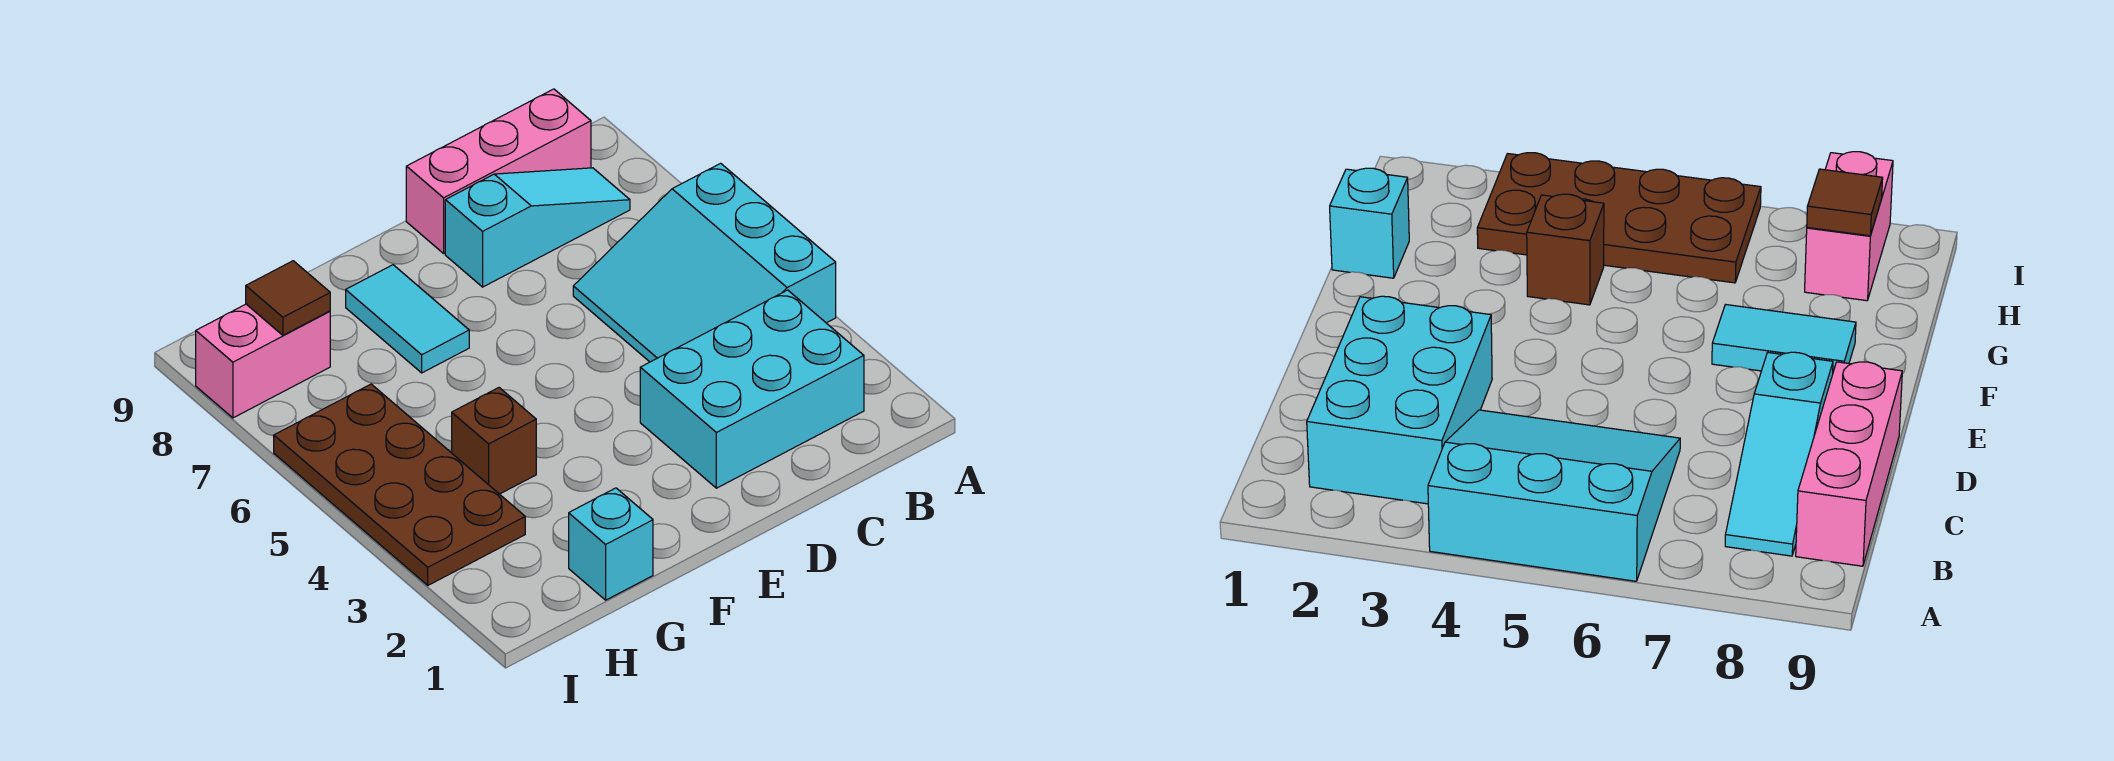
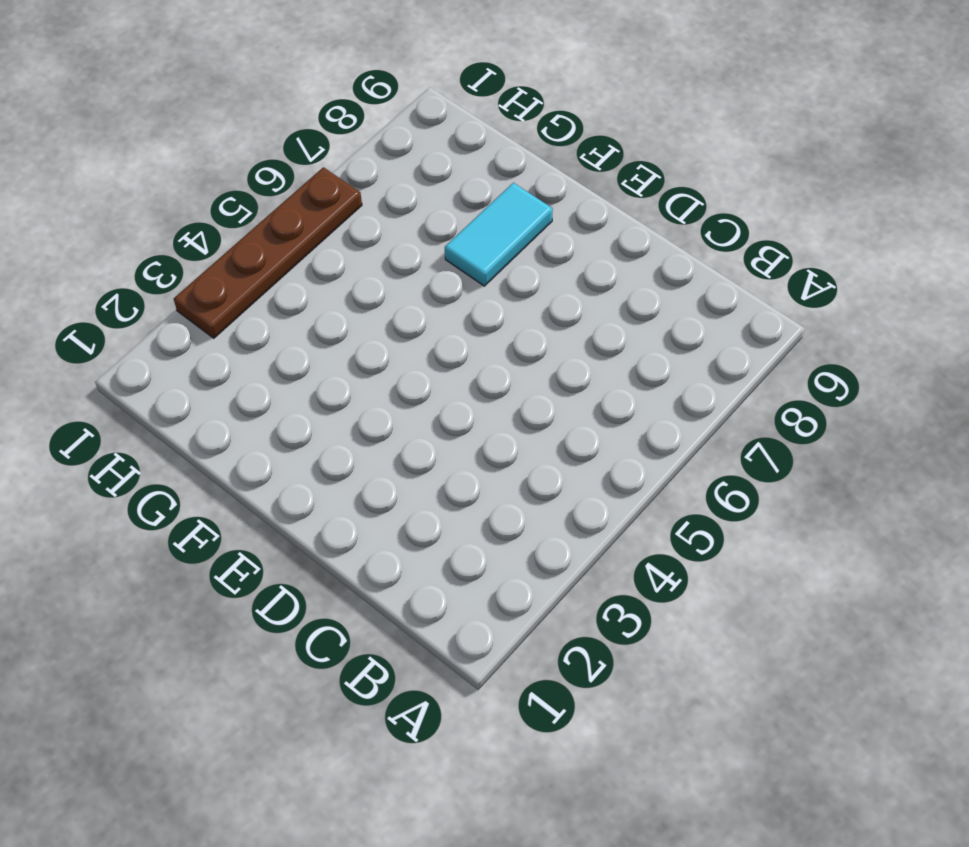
brown plate I3:I6 level 1 -> brown plate H3:I6 level 1
none -> cyan slope A4:C6 level 1 top A
none -> cyan brick B2:D3 level 1

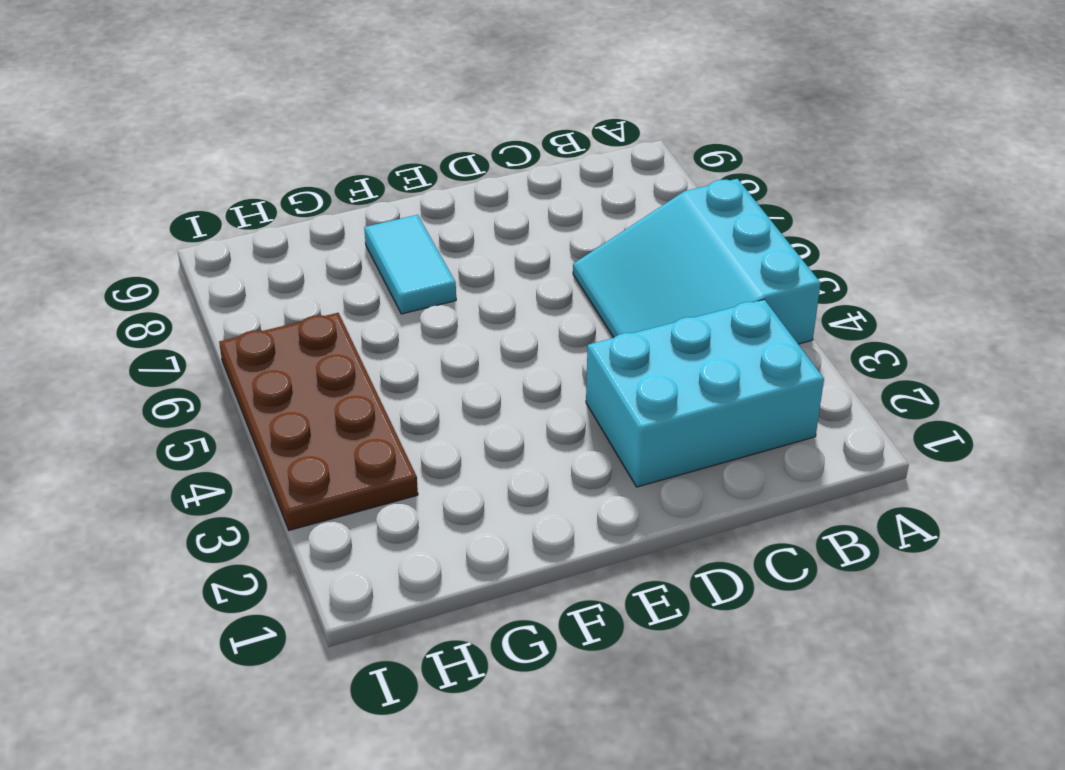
none -> cyan slope B8:D8 level 1 top D
none -> pink brick B9:D9 level 1

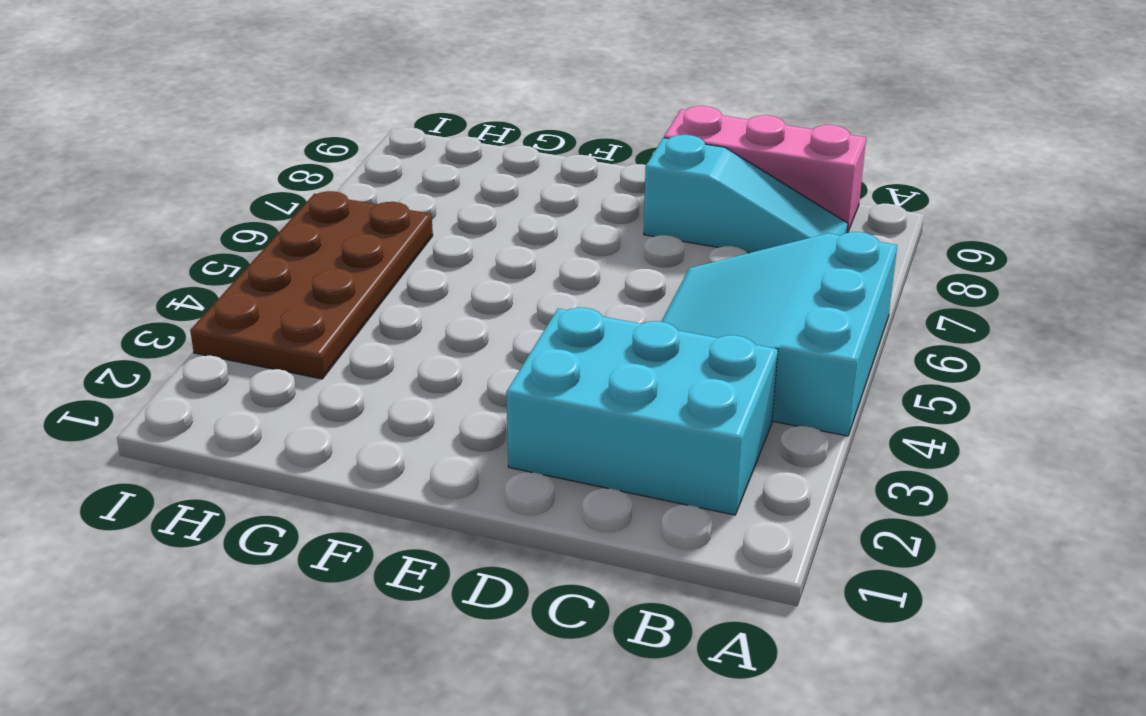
none -> cyan tile F7:F8 level 1
none -> cyan brick G1 level 1

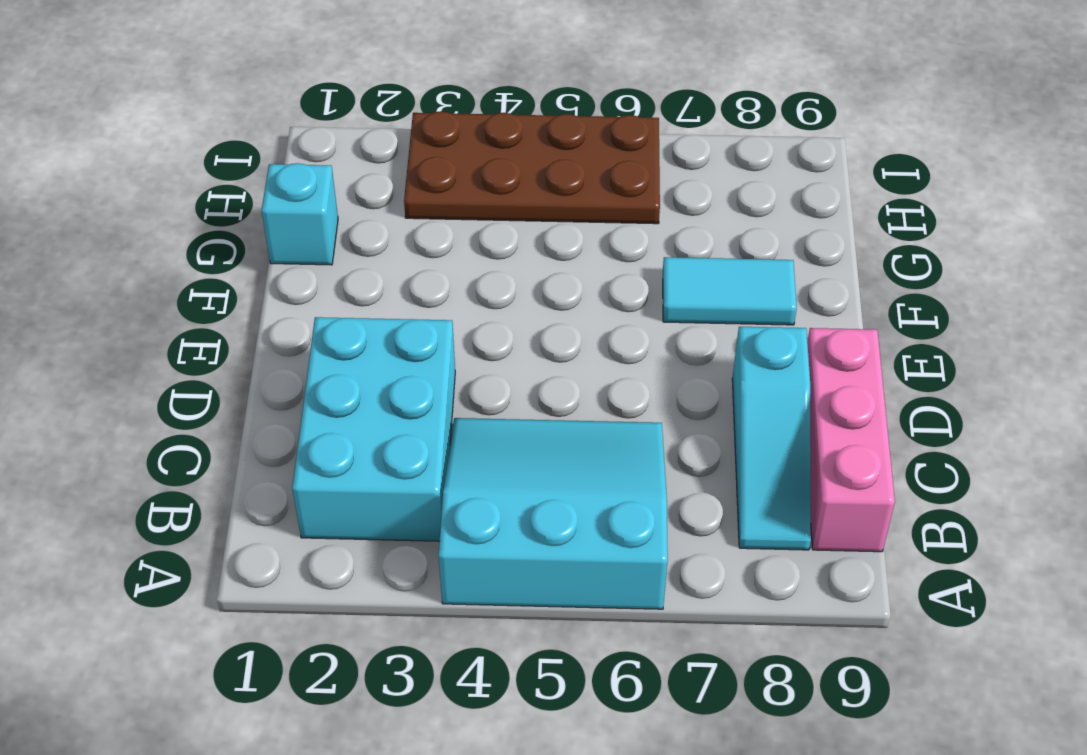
none -> brown brick G4 level 1
none -> pink brick H8:I8 level 1

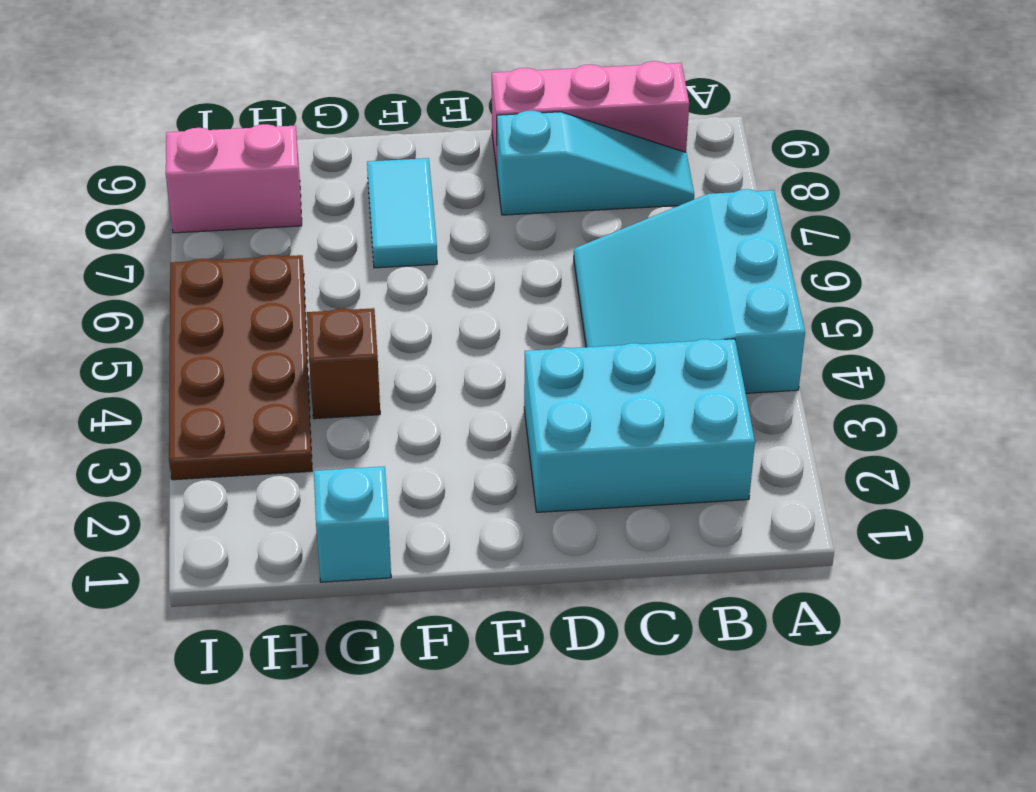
none -> brown tile H8 level 2

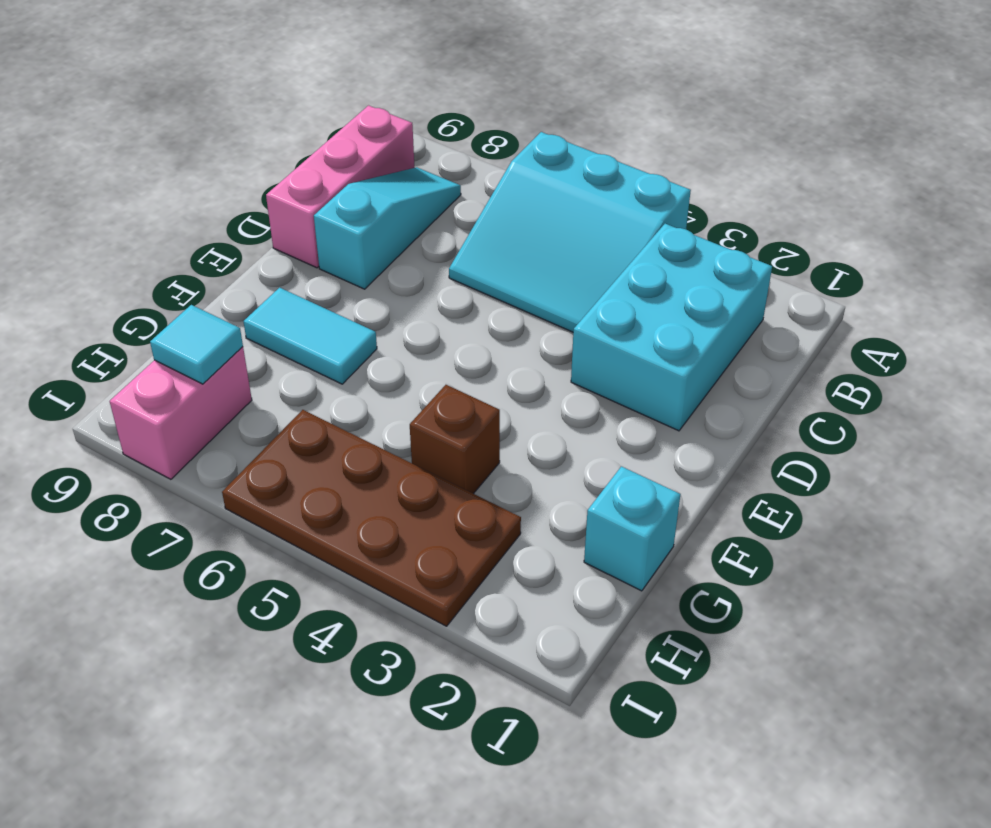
cyan tile H8 level 2 -> brown tile H8 level 2

